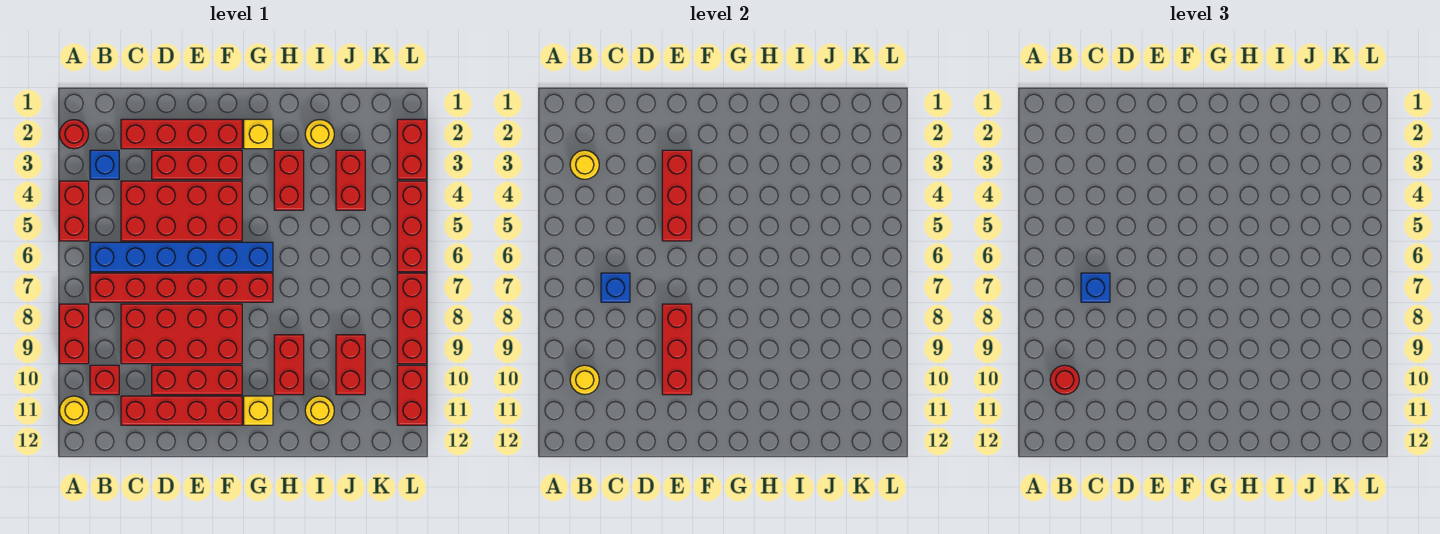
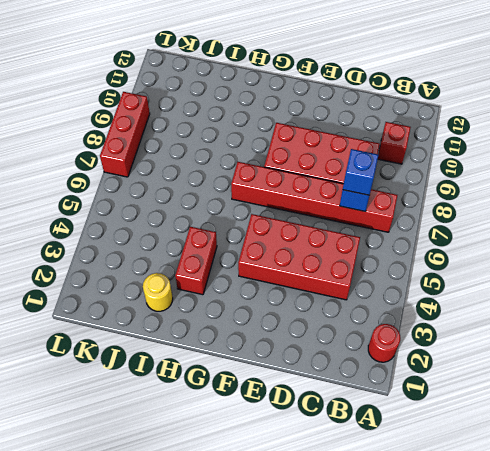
none -> red brick A4:A5 level 1
none -> red brick A8:A9 level 1
none -> yellow round brick A11 level 1
none -> blue brick B3 level 1

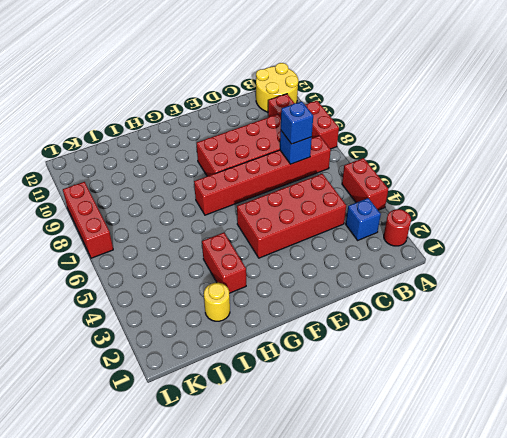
yellow round brick A11:B12 level 1 -> yellow round brick A11 level 1
none -> blue brick B6:G6 level 1
none -> red brick C2:F2 level 1
none -> red brick C11:F11 level 1
none -> red brick D3:F3 level 1

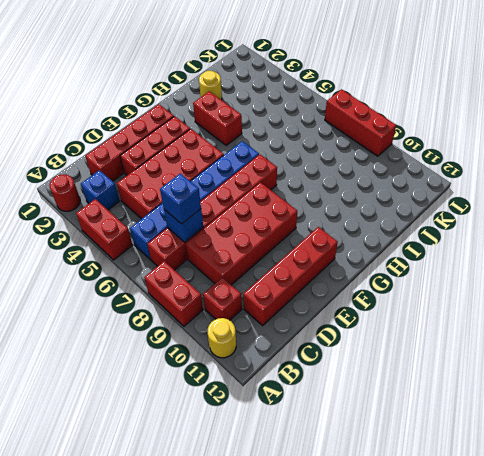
none -> red brick D10:F10 level 1
none -> yellow brick G2 level 1
none -> yellow brick G11 level 1
none -> red brick H9:H10 level 1

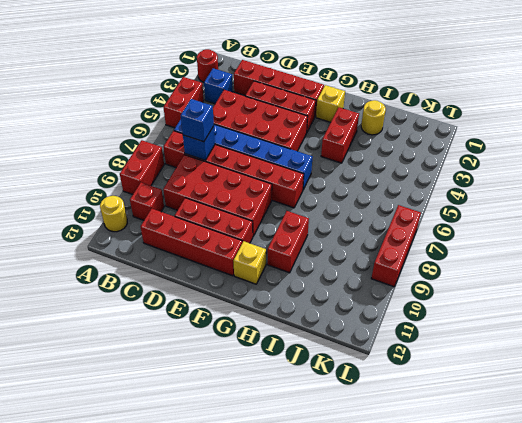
none -> yellow round brick I11 level 1
none -> red brick J3:J4 level 1
none -> red brick J9:J10 level 1
none -> red brick L2:L3 level 1

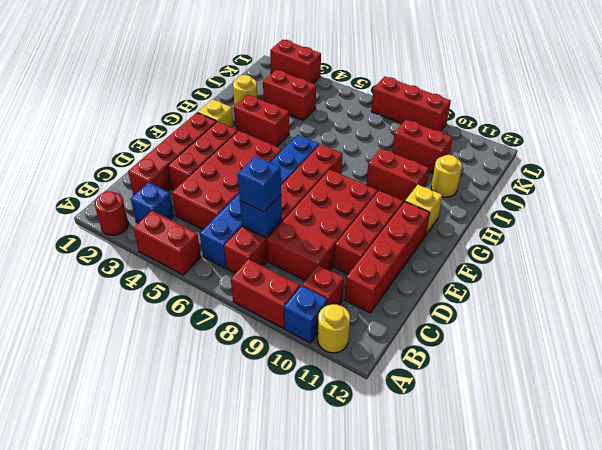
blue brick A10 level 1 -> none
none -> red brick L4:L6 level 1
none -> red brick L10:L11 level 1
none -> yellow round brick B3 level 2
none -> yellow round brick B10 level 2

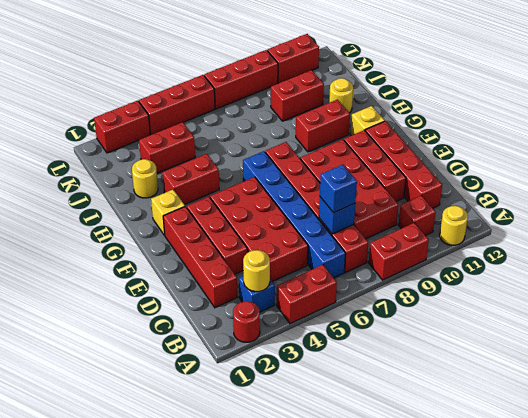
none -> yellow round brick B10 level 2
none -> red brick E3:E5 level 2
none -> red brick E8:E10 level 2
none -> red round brick B10 level 3

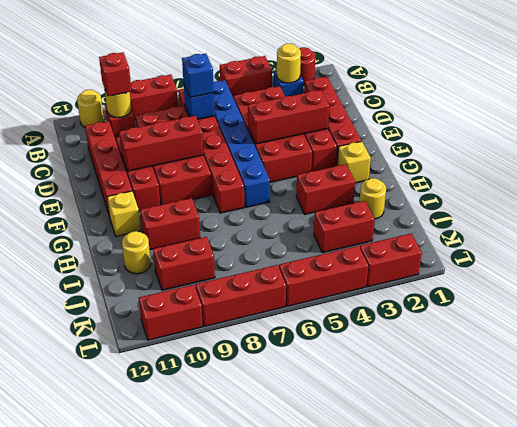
red brick B10 level 3 -> red round brick B10 level 3

